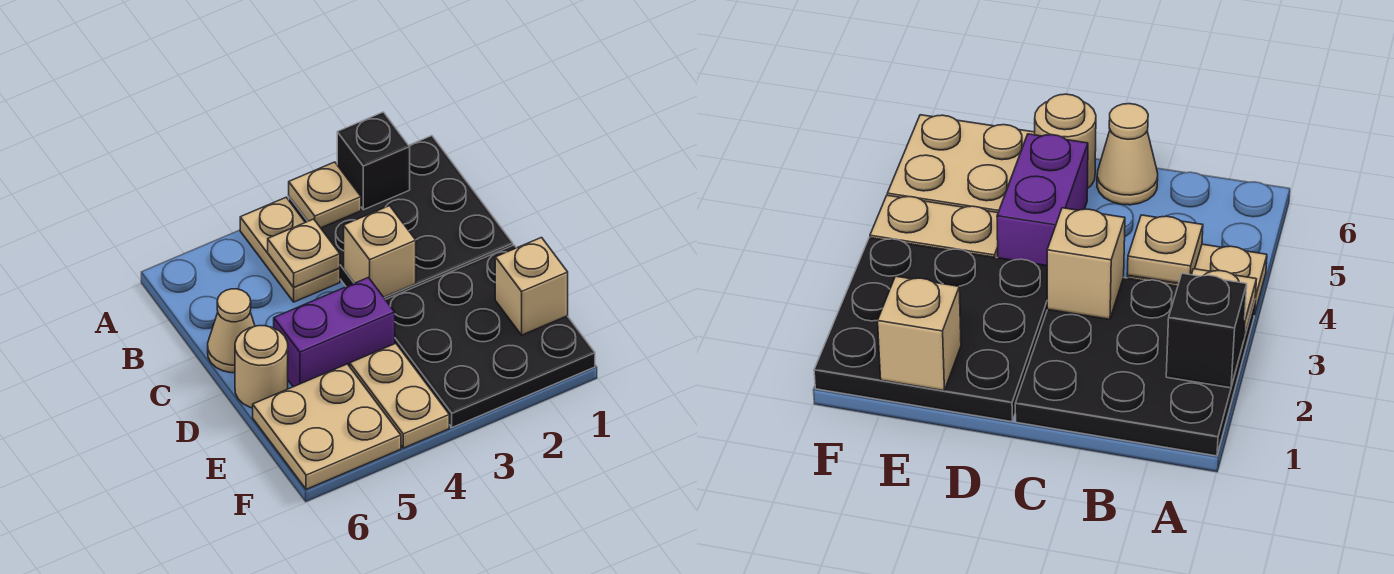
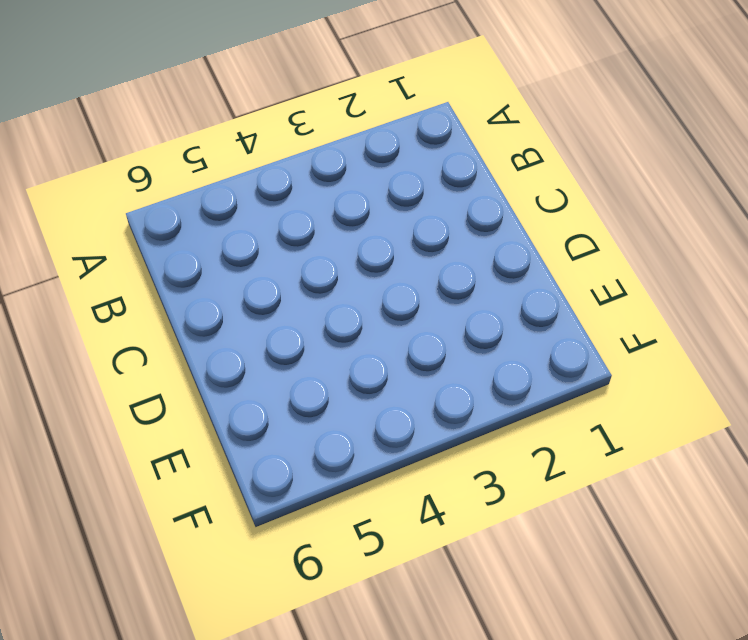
none -> black plate A1:C3 level 1
none -> tan plate A4:B4 level 1
none -> tan cone C6 level 1

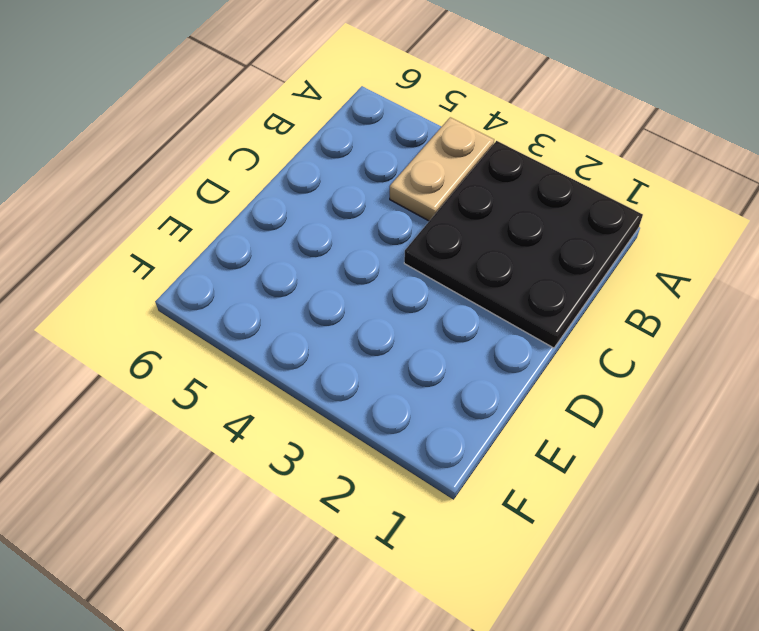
none -> tan cone C6 level 1
none -> black plate D1:F3 level 1
none -> purple brick D4:D5 level 1

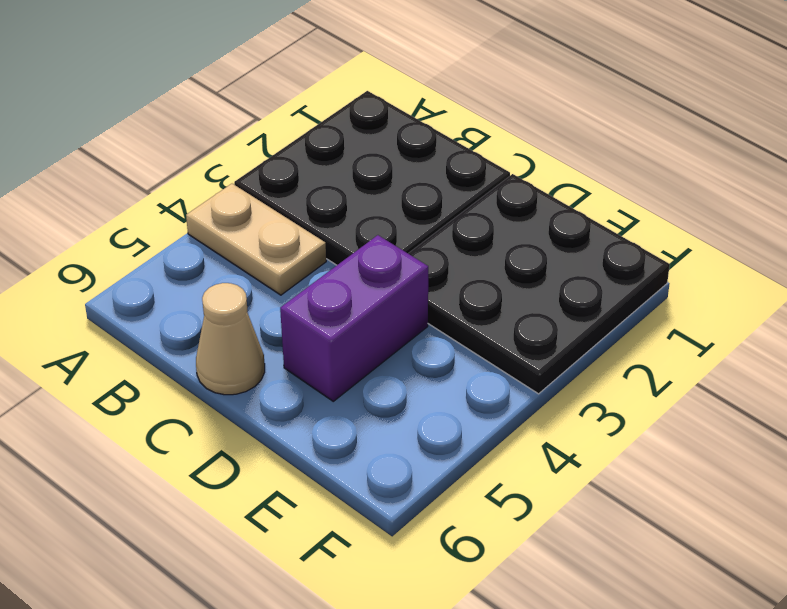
none -> tan round brick D6 level 1
none -> tan plate E4:F4 level 1
none -> tan plate E5:F6 level 1

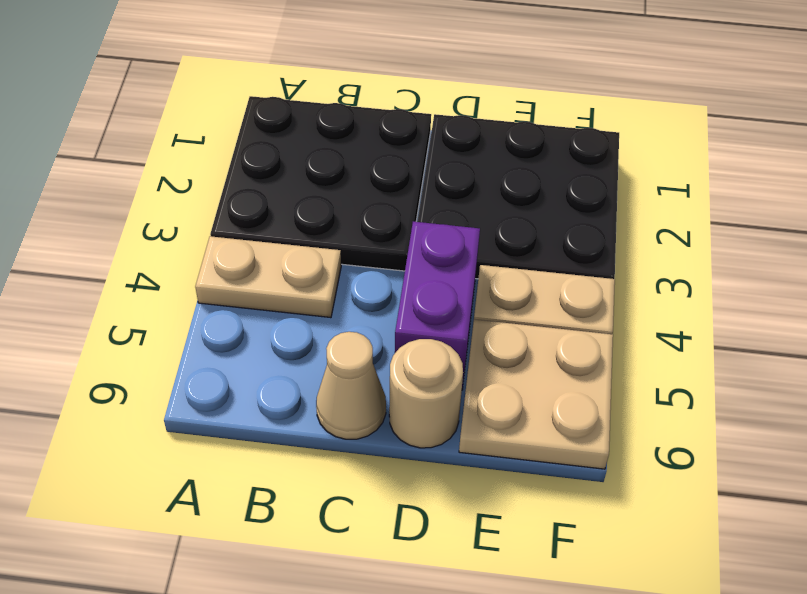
none -> black brick A2 level 2
none -> tan plate A3 level 2
none -> tan plate B4 level 2

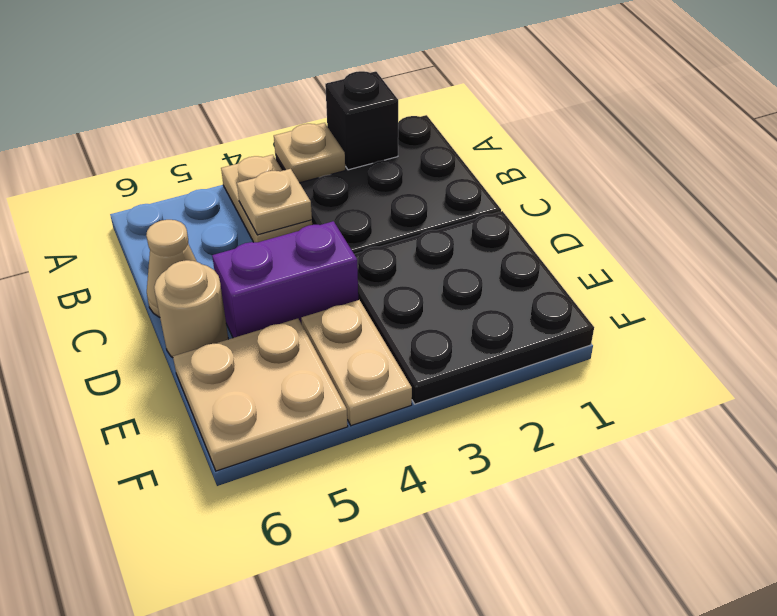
none -> tan brick C3 level 2
none -> tan brick E1 level 2

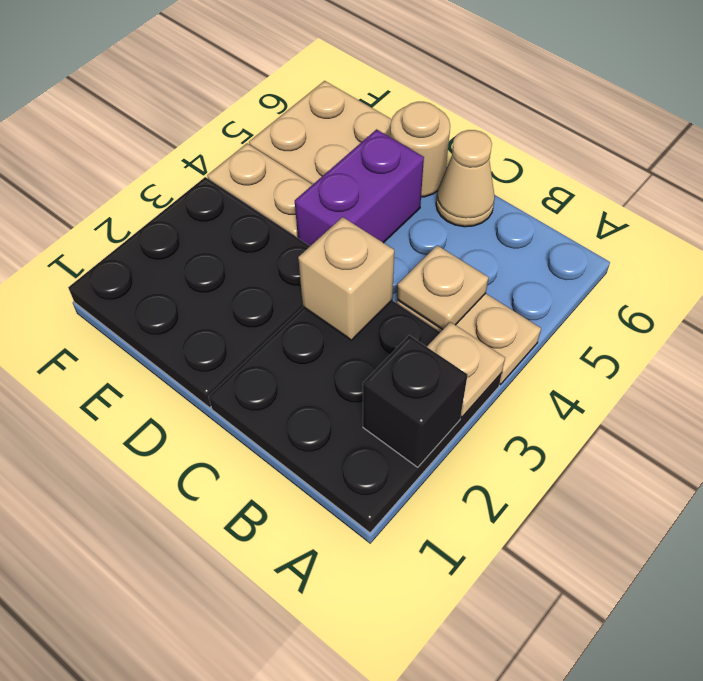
none -> tan brick E1 level 2

